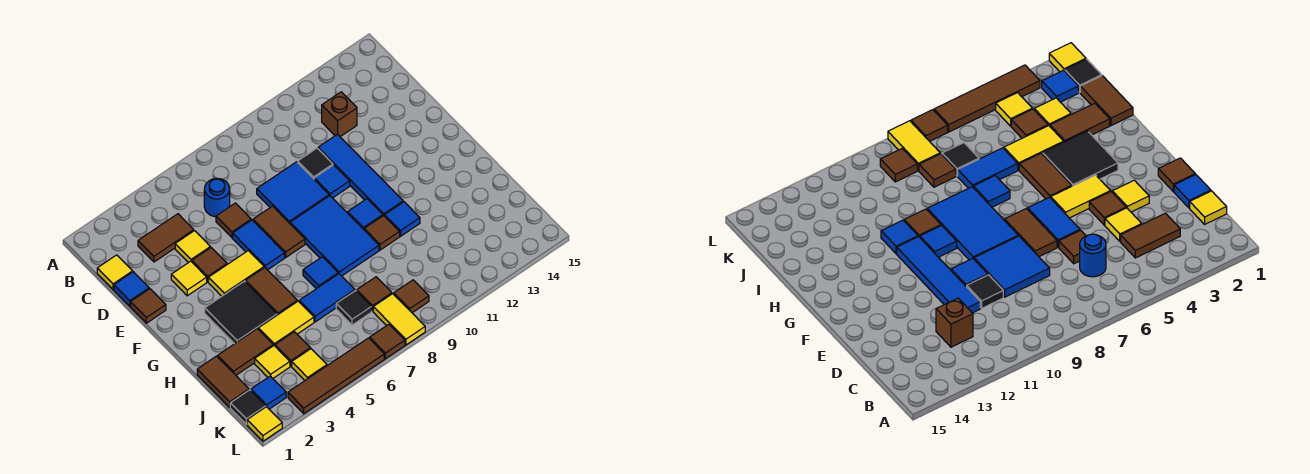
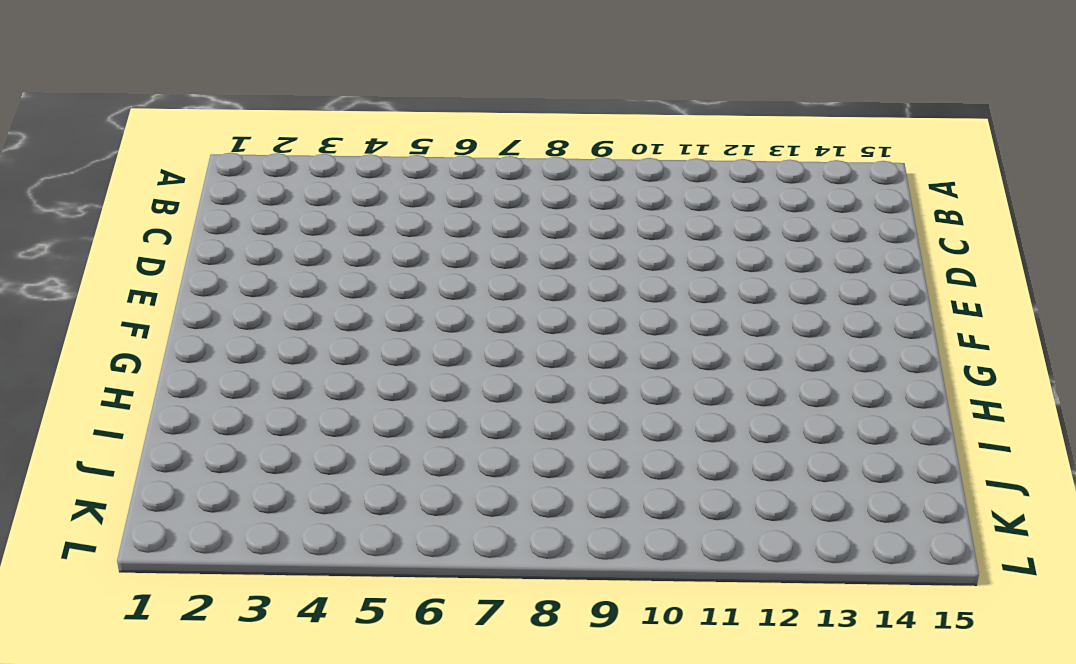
none -> yellow tile C1 level 1
none -> brown tile C3:C4 level 1
none -> blue round brick C6 level 1
none -> brown brick C12 level 1

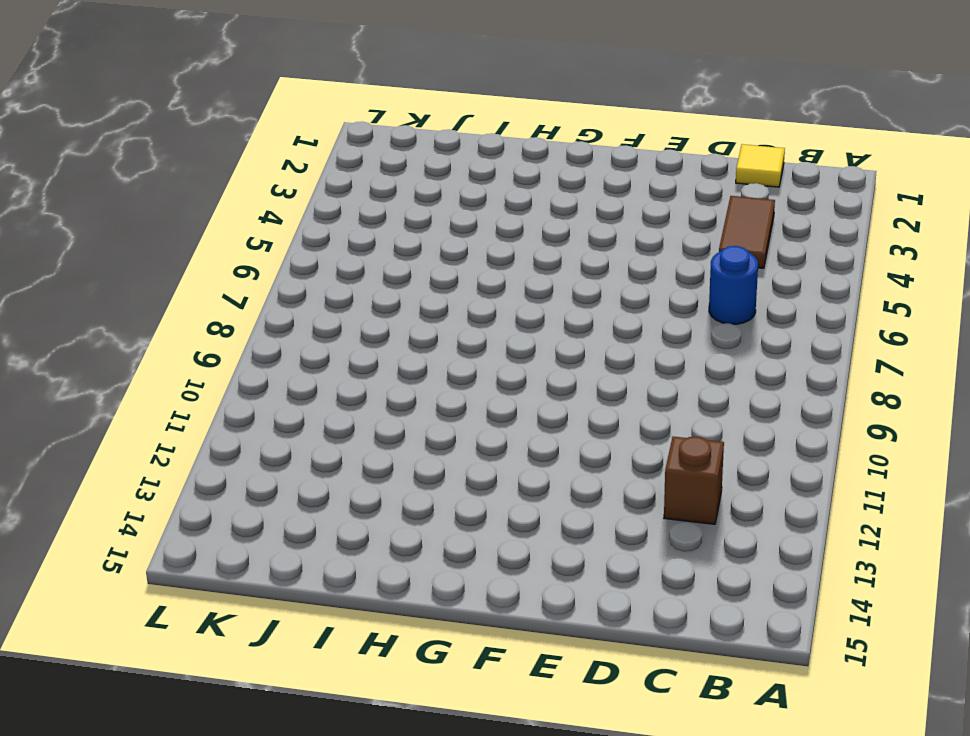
none -> blue tile D1 level 1
none -> yellow tile D4 level 1
none -> brown tile D6 level 1
none -> blue tile D8:E9 level 1

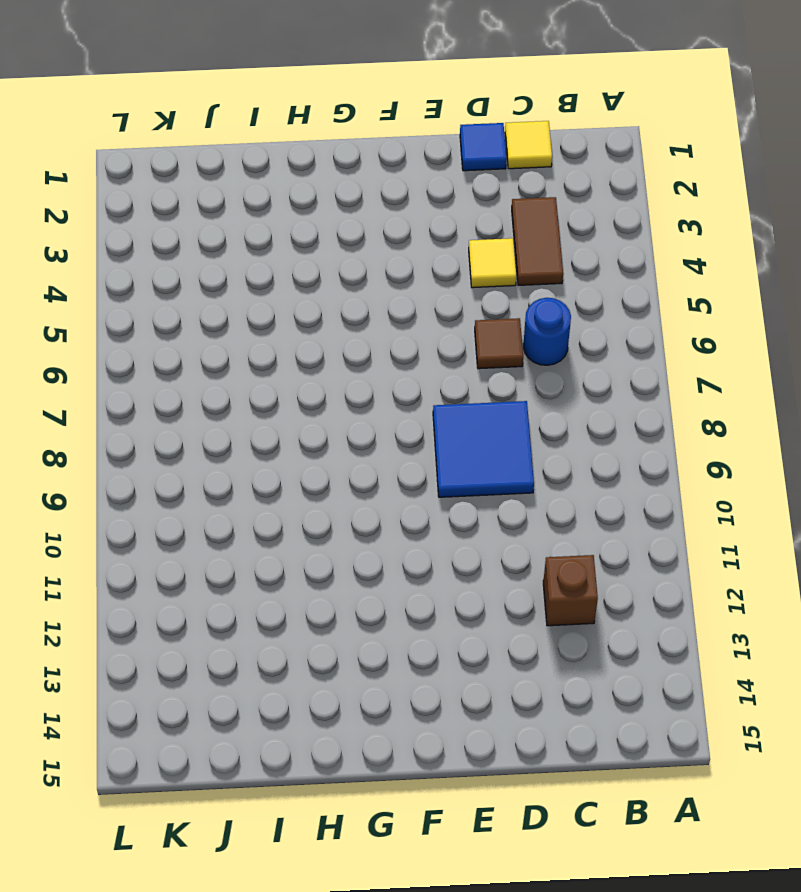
none -> black tile D10 level 1
none -> blue tile D11:G11 level 1
none -> brown tile E1 level 1
none -> yellow tile E3 level 1

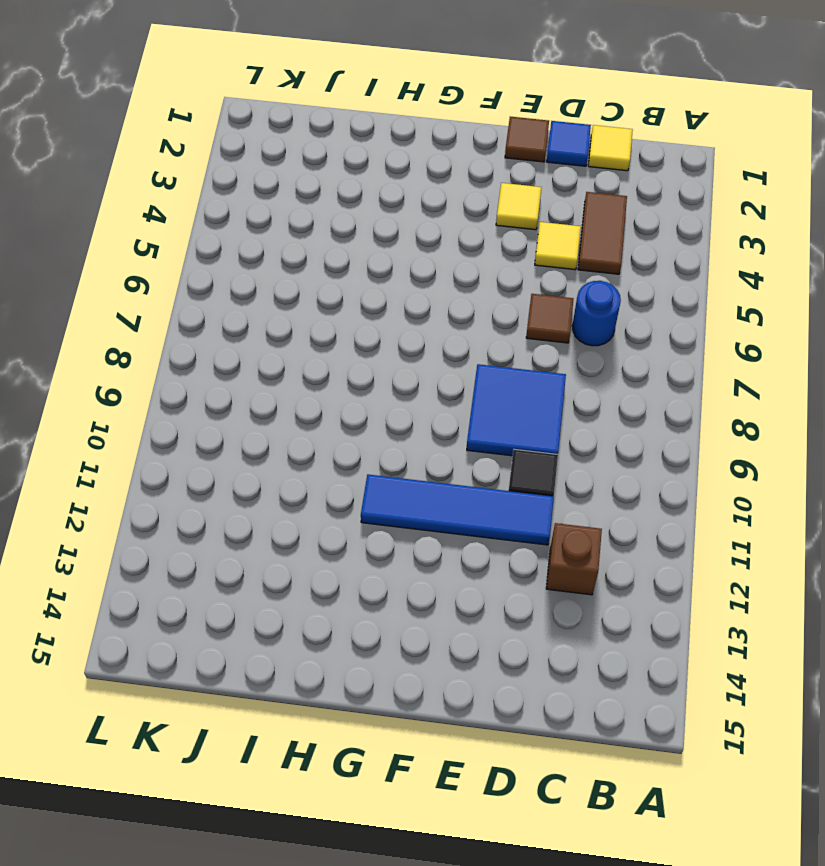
none -> brown tile E4 level 1
none -> blue tile E6:F6 level 1
none -> brown tile E7:F7 level 1
none -> blue tile E10 level 1

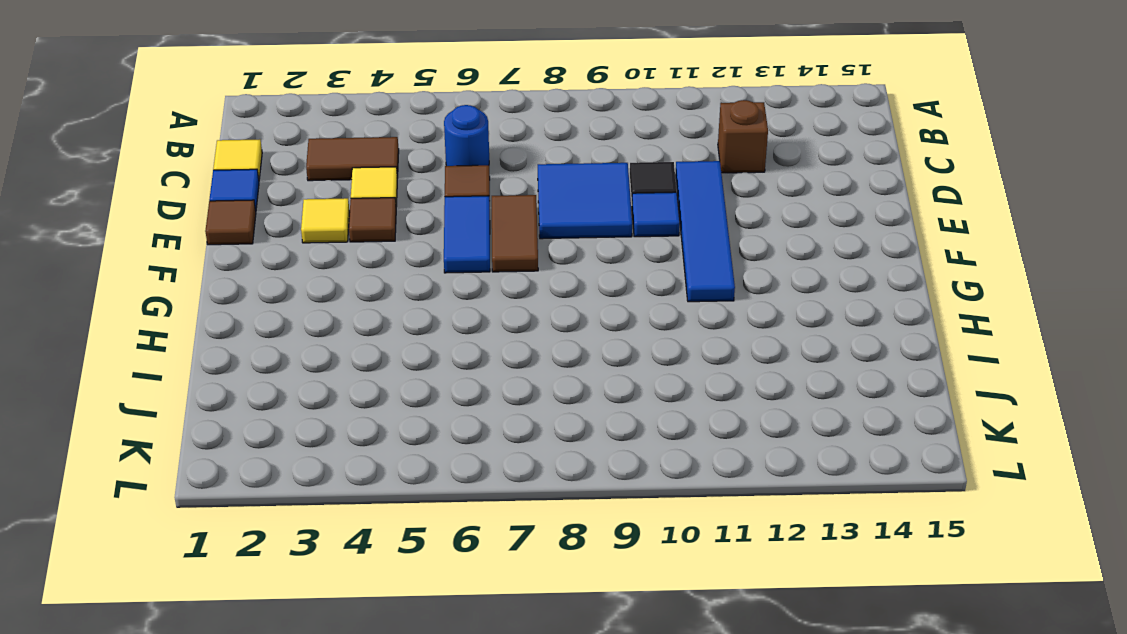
none -> yellow tile F4:F5 level 1
none -> blue tile F8:H9 level 1
none -> black tile G3:H4 level 1
none -> brown tile G5:H5 level 1

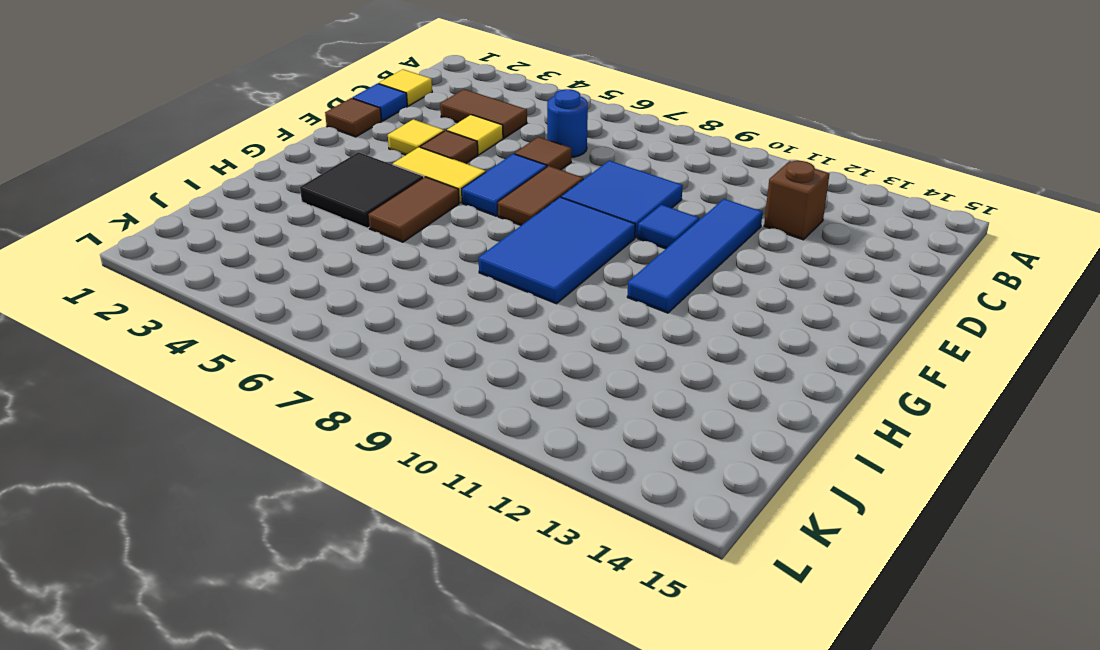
none -> black tile D10 level 1
none -> blue tile G10 level 1
none -> blue tile H7 level 1
none -> brown tile H10 level 1

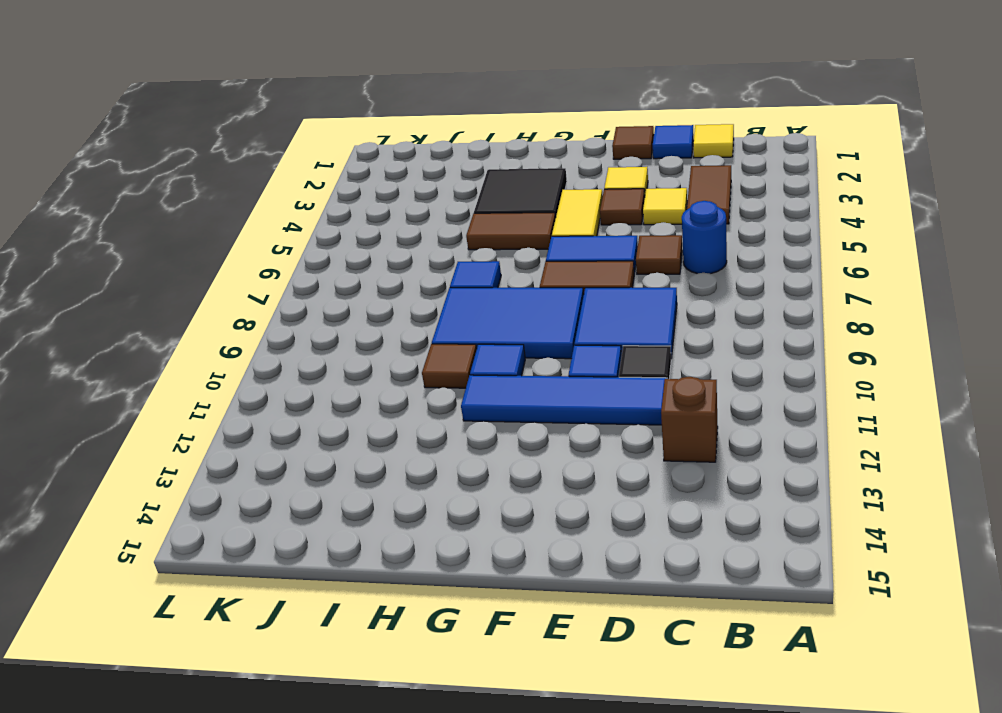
none -> blue tile H11 level 1
none -> brown tile I1:J1 level 1
none -> brown tile I2:I3 level 1
none -> yellow tile I4:I5 level 1

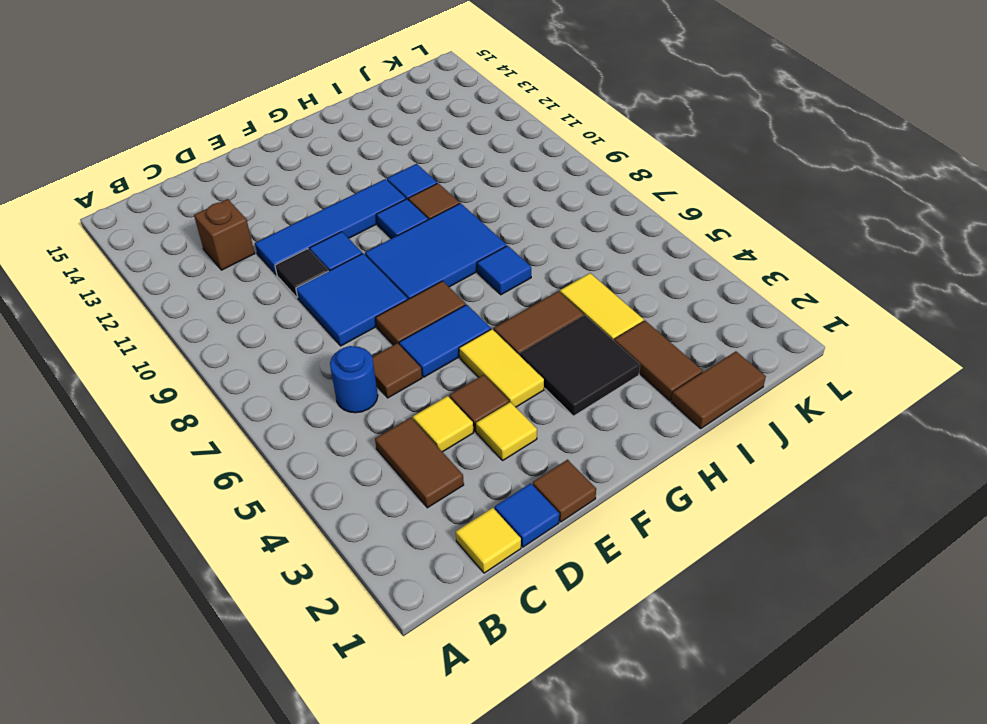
none -> blue tile I6:I7 level 1
none -> yellow tile J3 level 1
none -> brown tile J4 level 1
none -> black tile J7 level 1

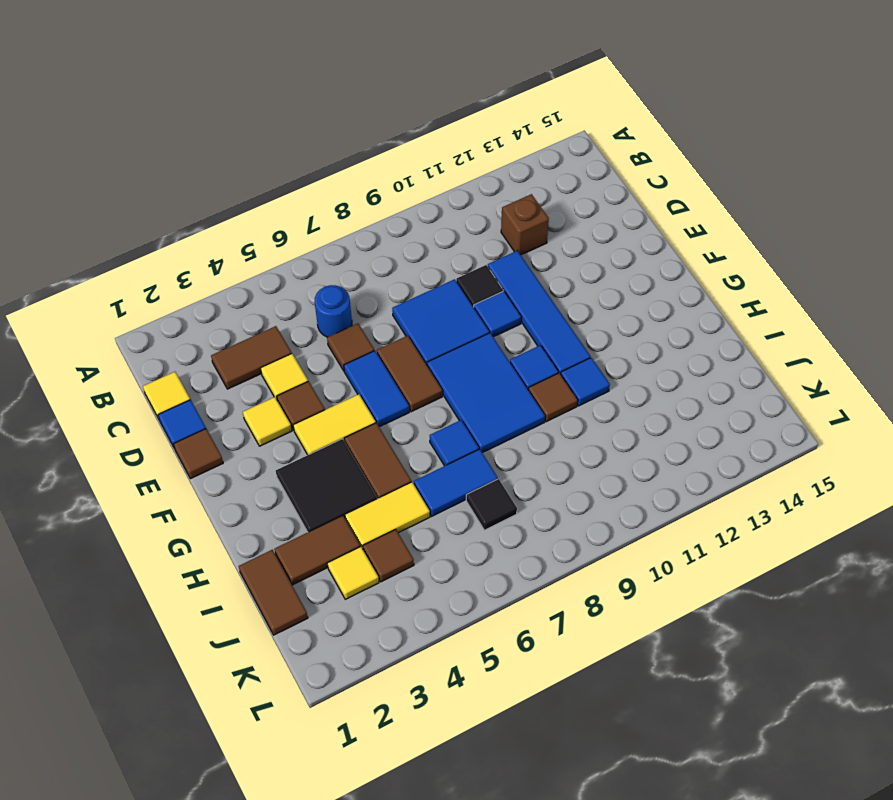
none -> brown tile J8 level 1
none -> black tile K1 level 1
none -> blue tile K2 level 1
none -> yellow tile K4 level 1

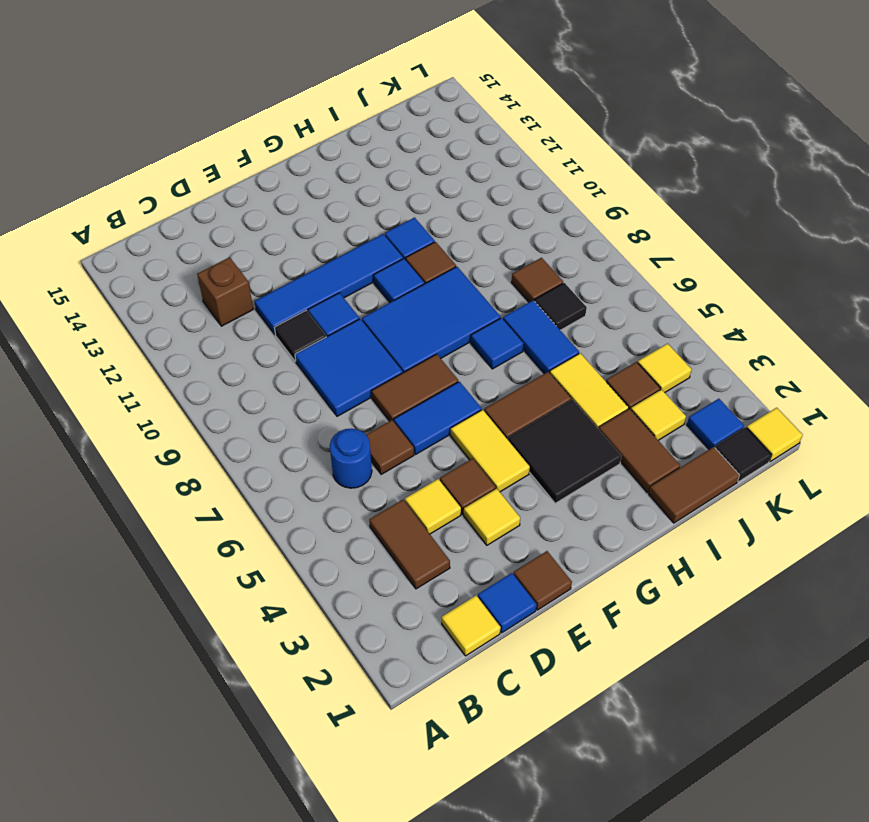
none -> yellow tile K8:L8 level 1
none -> brown tile K9 level 1
none -> brown tile L3:L6 level 1
none -> brown tile L7 level 1

